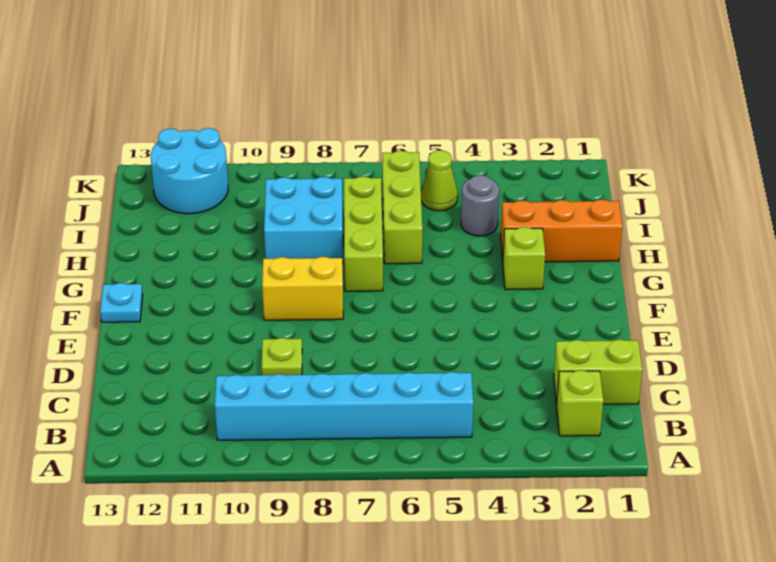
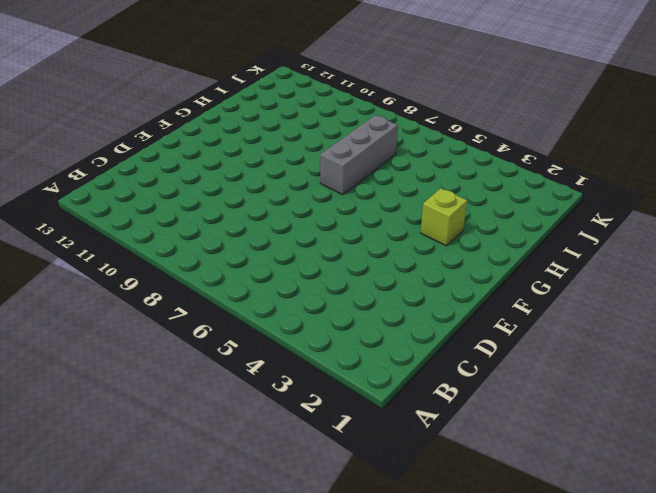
grey brick G7:I7 level 1 -> lime brick G7:I7 level 1
none -> lime brick B2 level 1
none -> cyan brick B5:B10 level 1
none -> lime brick C1:C2 level 1

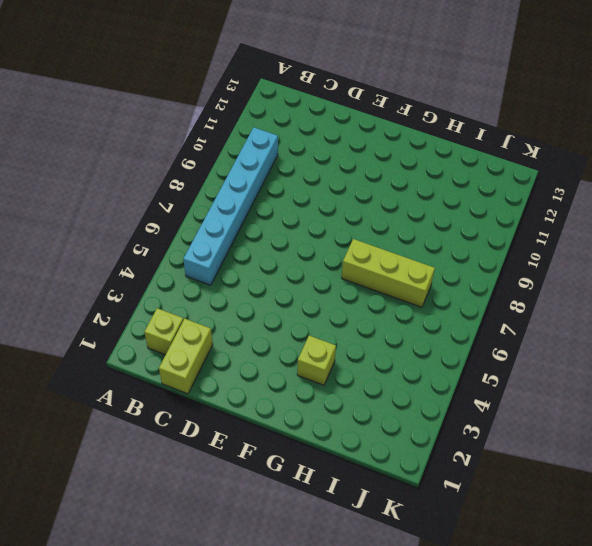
none -> lime plate D9 level 1
none -> yellow brick F8:F9 level 1
none -> cyan plate F13 level 1

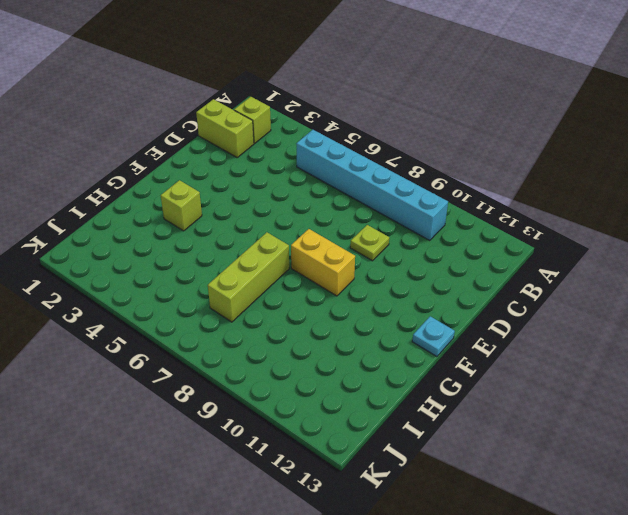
none -> orange brick H1:H3 level 1
none -> lime brick H6:J6 level 1
none -> cyan brick H8:I9 level 1

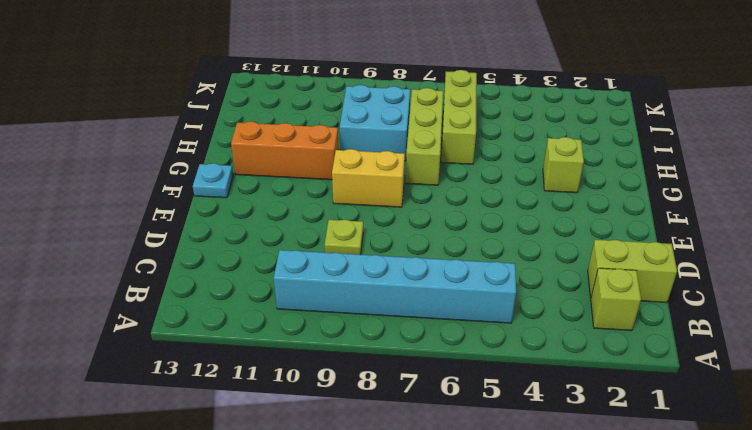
orange brick G10:G12 level 1 -> orange brick H1:H3 level 1
none -> grey round brick I4 level 1
none -> lime cone J5 level 1
none -> cyan round brick J11:K12 level 1

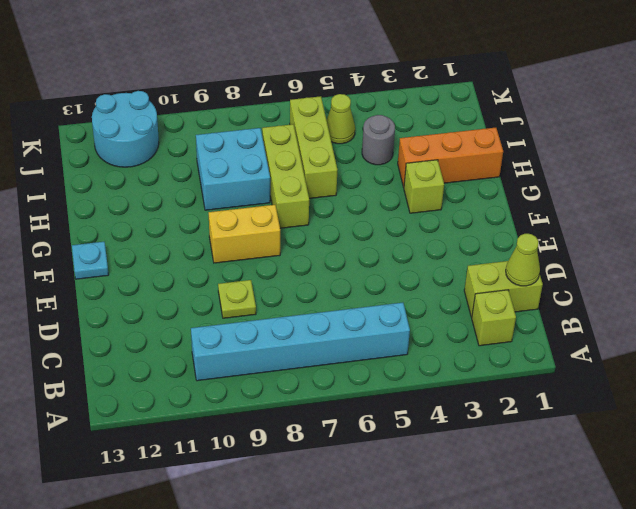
lime cone C1 level 2 -> none

